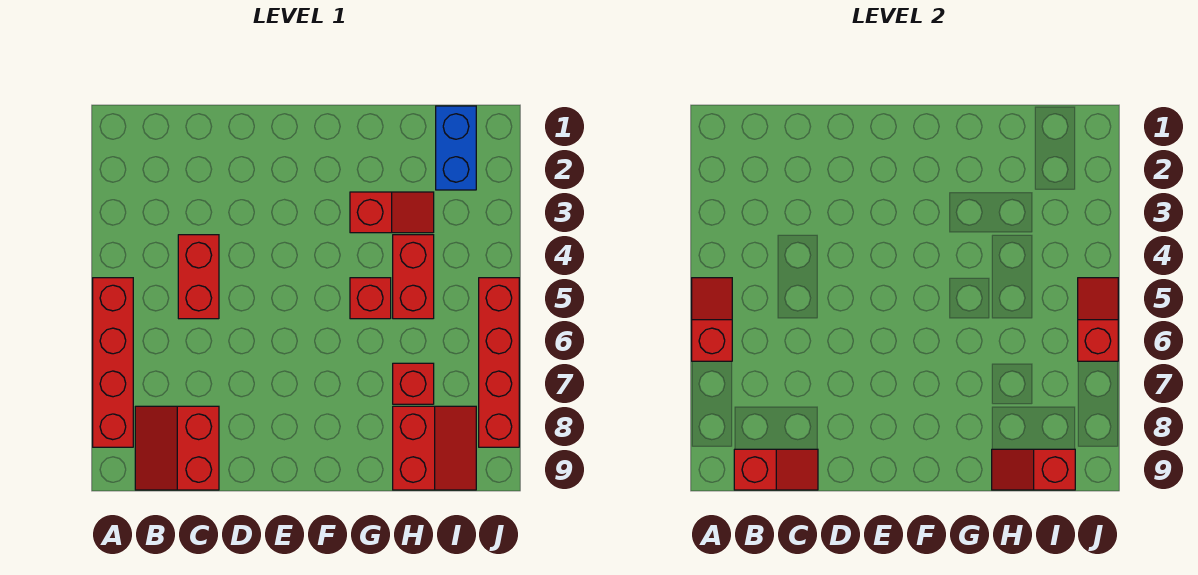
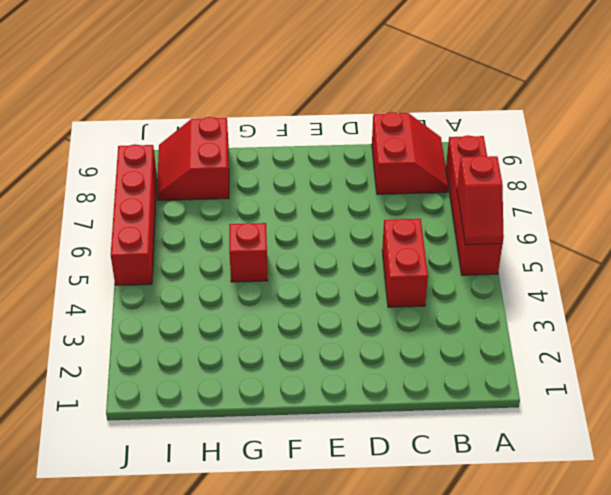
none -> red slope G3:H3 level 1 top G
none -> red brick H4:H5 level 1
none -> red brick H7 level 1

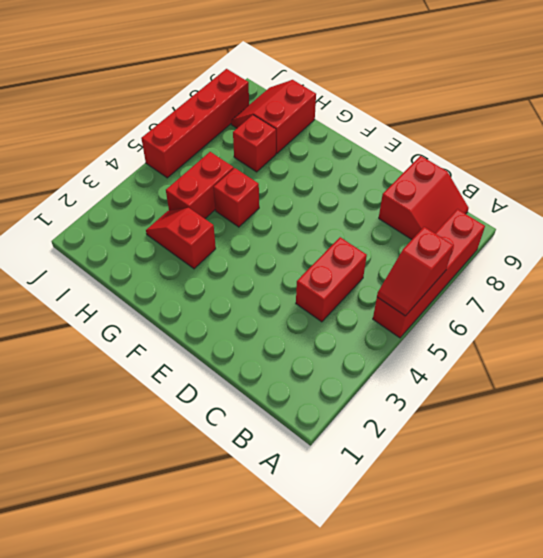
none -> blue brick I1:I2 level 1
none -> red slope B9:C9 level 2 top B
none -> red slope H9:I9 level 2 top I

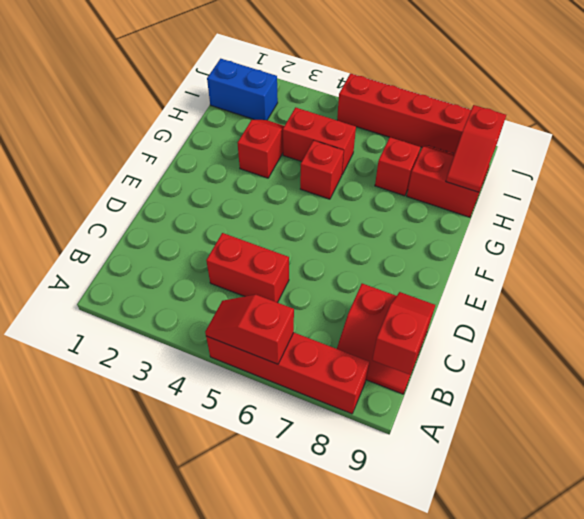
none -> red slope J5:J6 level 2 top 6

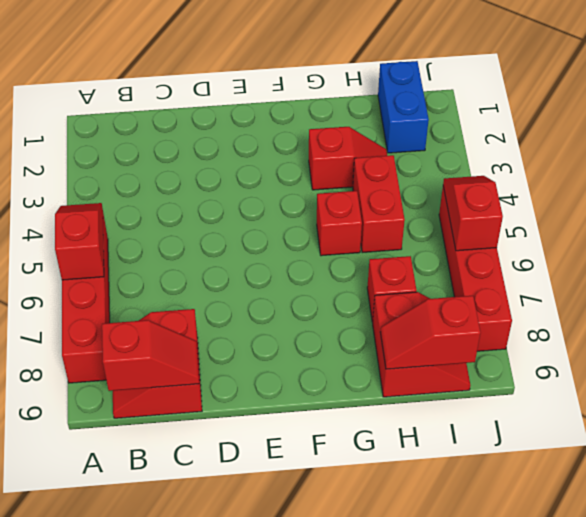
none -> red brick C4:C5 level 1

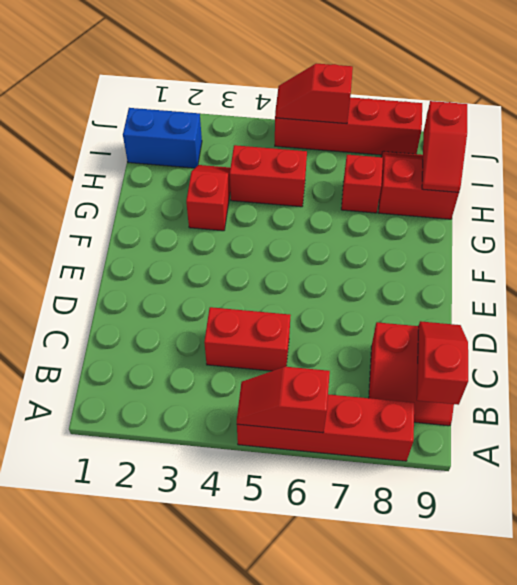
none -> red brick G5 level 1

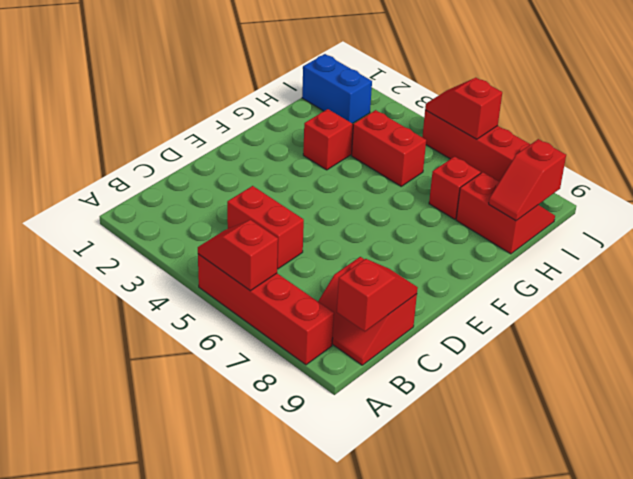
none -> red brick G5 level 1

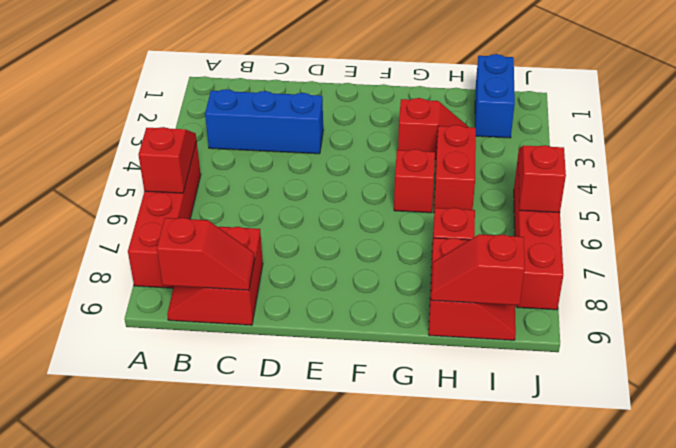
blue brick B3:D3 level 1 -> none
none -> red brick C4:C5 level 1

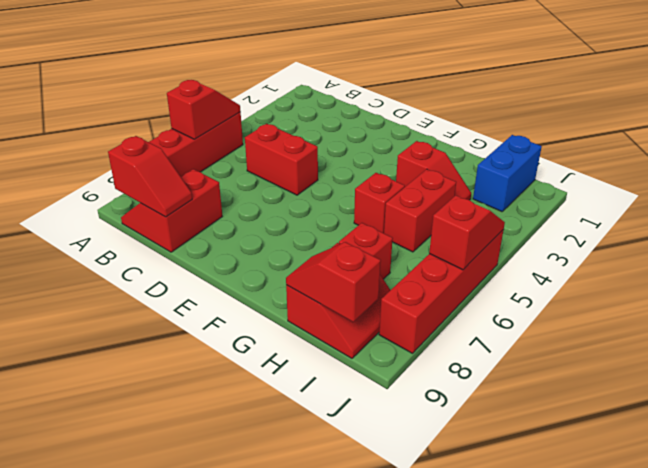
red brick C5:D5 level 1 -> red brick C4:C5 level 1

